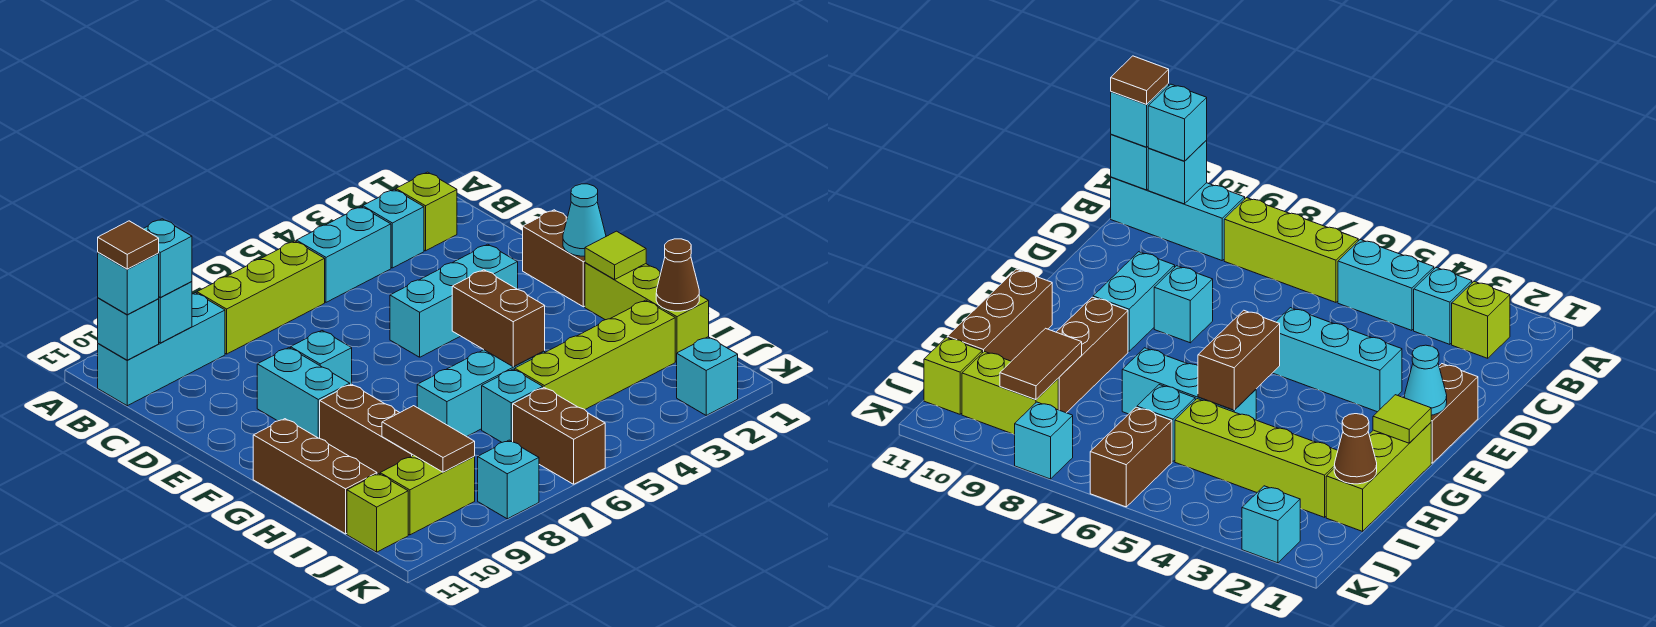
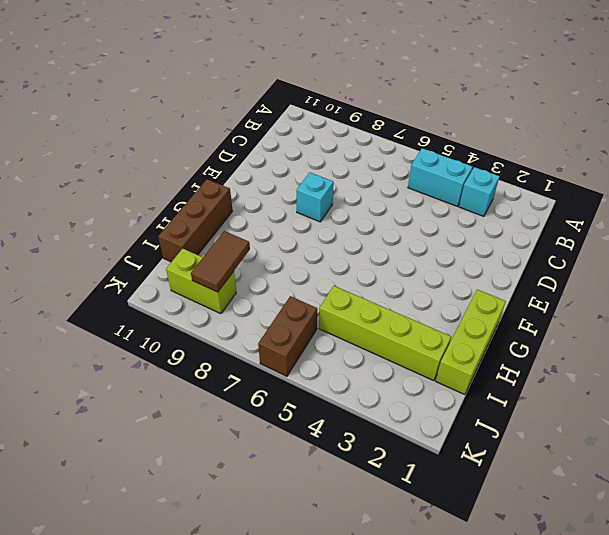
none -> lime brick B2 level 1
none -> lime brick B6:B8 level 1
none -> cyan brick B9:B11 level 1
none -> brown brick E1:F1 level 1

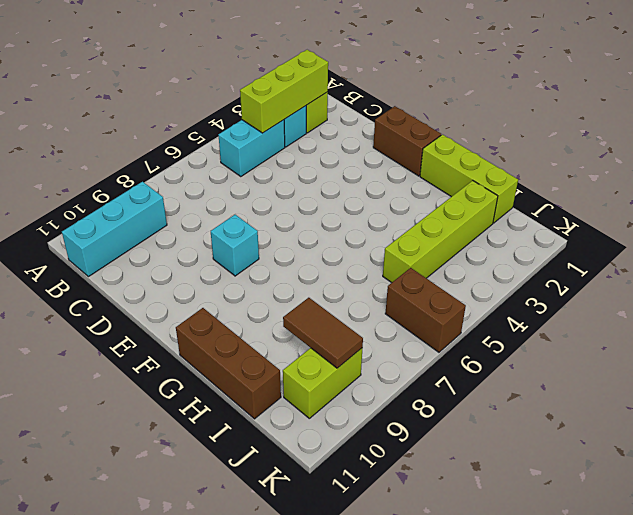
lime brick B2:B4 level 2 -> lime brick B6:B8 level 1
none -> cyan brick E3:E5 level 1
none -> cyan brick E9:F9 level 1
none -> brown brick G9:I9 level 1
none -> cyan brick H5:H7 level 1

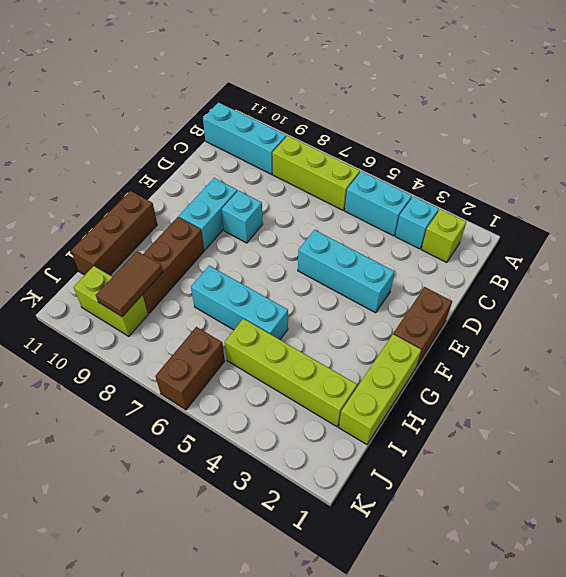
none -> cyan brick I6 level 1
none -> lime brick J11 level 1
none -> cyan brick K2 level 1
none -> cyan brick K8 level 1

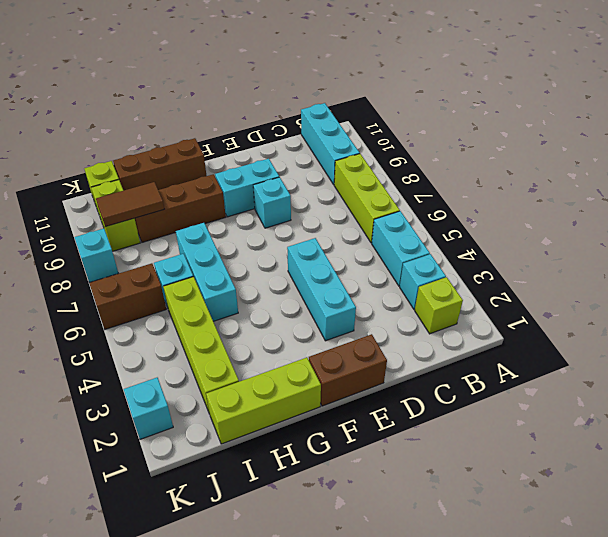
none -> cyan brick B10 level 2
none -> cyan brick B11 level 2
none -> cyan cone F1 level 2
none -> lime tile G1 level 2

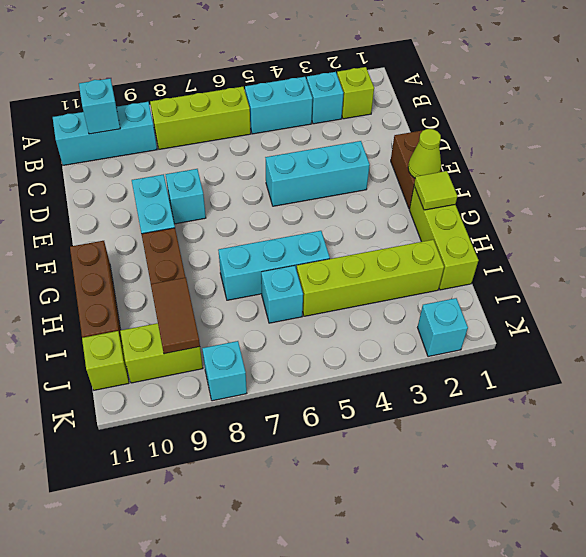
lime cone F1 level 2 -> cyan cone F1 level 2
none -> brown brick J6:K6 level 1
none -> cyan brick B11 level 2
none -> brown brick G5:H5 level 2
none -> brown cone I1 level 2

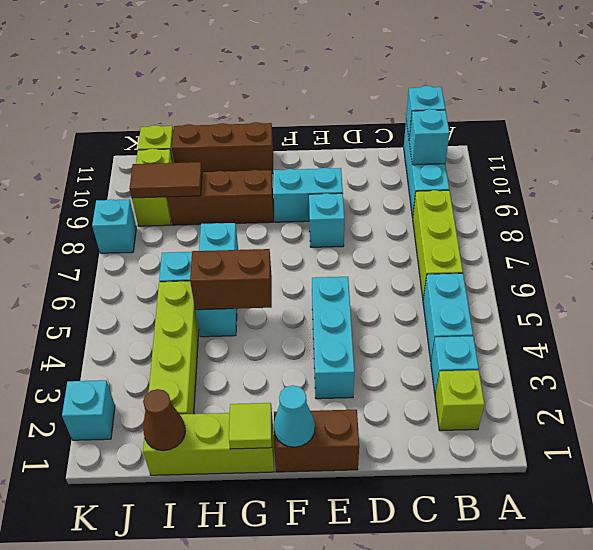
none -> brown brick J6:K6 level 1
none -> cyan brick B10 level 3
none -> cyan brick B11 level 3
none -> brown tile B11 level 4

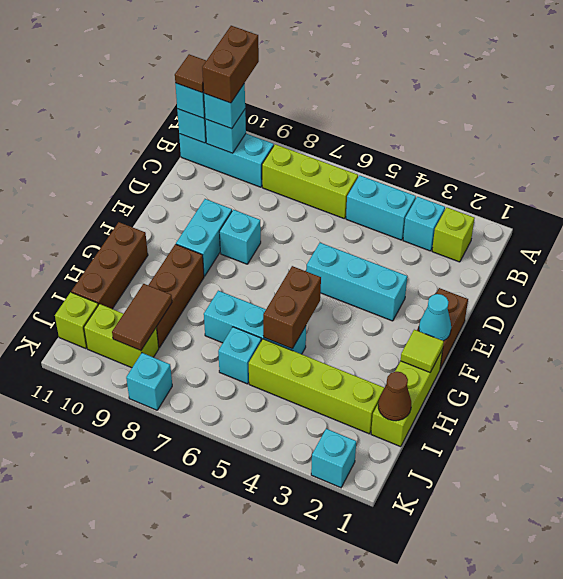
brown brick A10:B10 level 4 -> brown brick J6:K6 level 1

